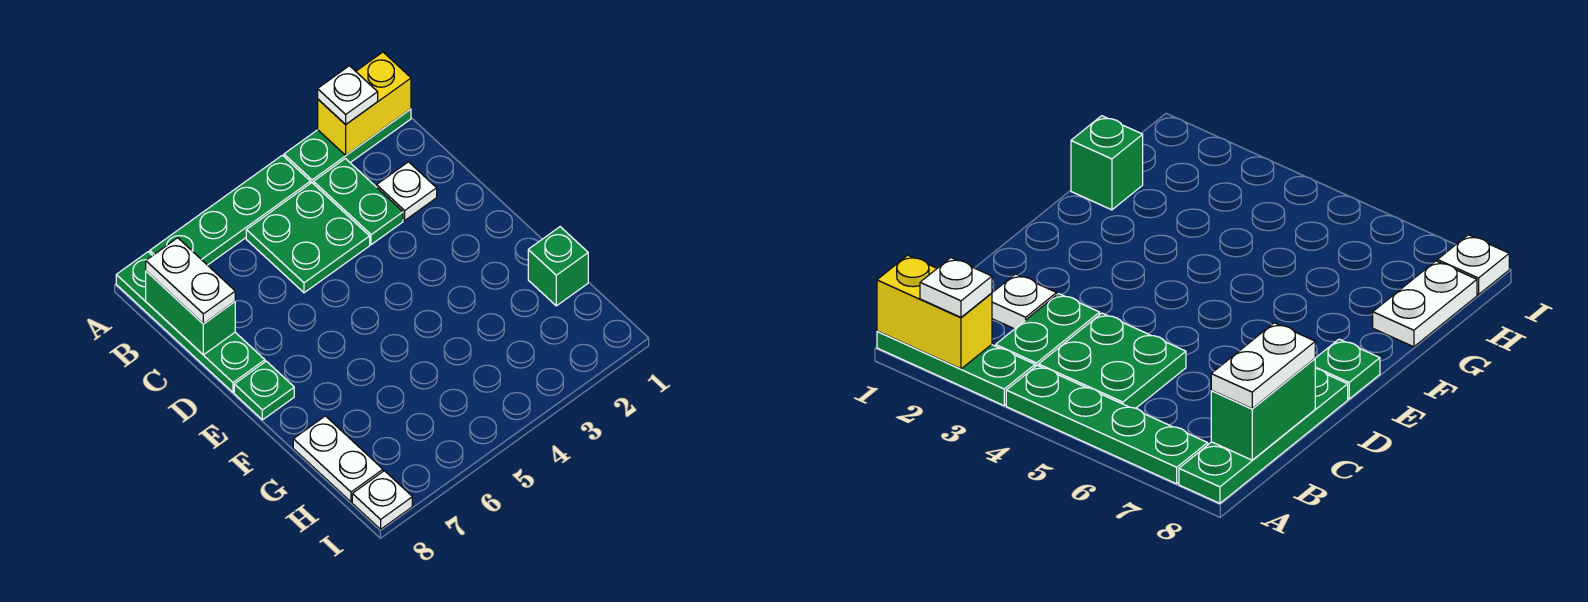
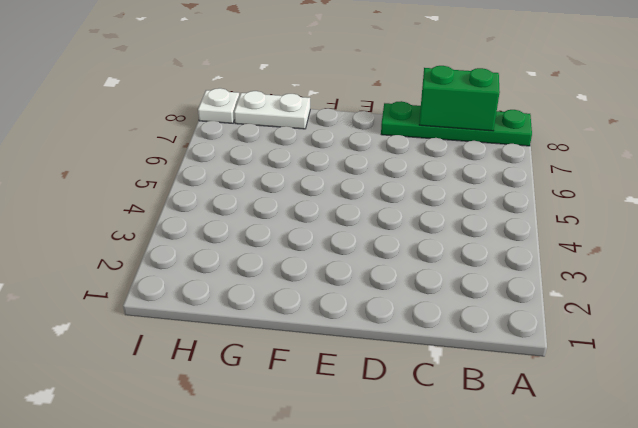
none -> green plate A1:A3 level 1
none -> green plate A4:A7 level 1
none -> green plate B3:C3 level 1

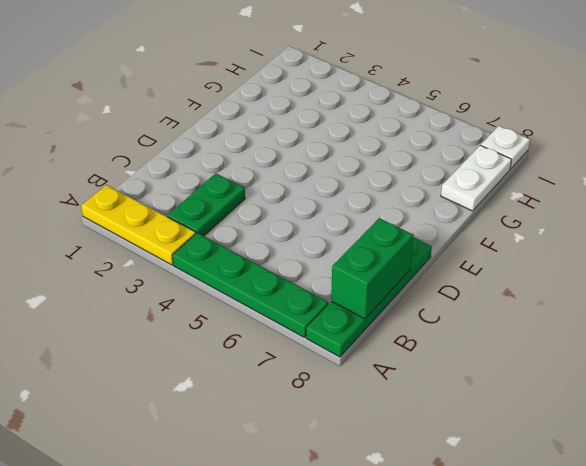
yellow plate A1:A3 level 1 -> green plate A1:A3 level 1
none -> green plate B4:C5 level 1
none -> white plate C2 level 1
none -> green plate E8 level 1

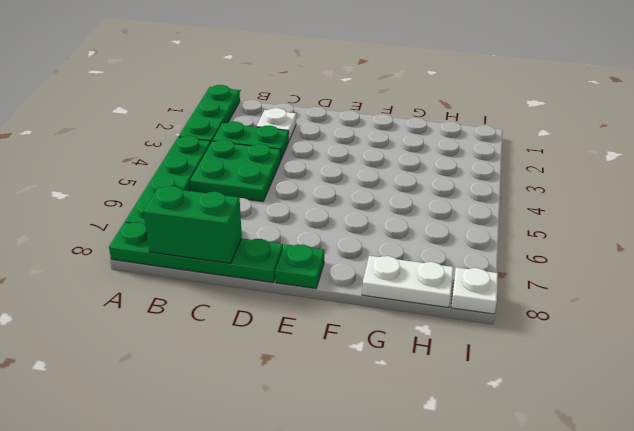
none -> green brick G1 level 1
none -> yellow brick A1:A2 level 2
none -> white plate A2 level 3

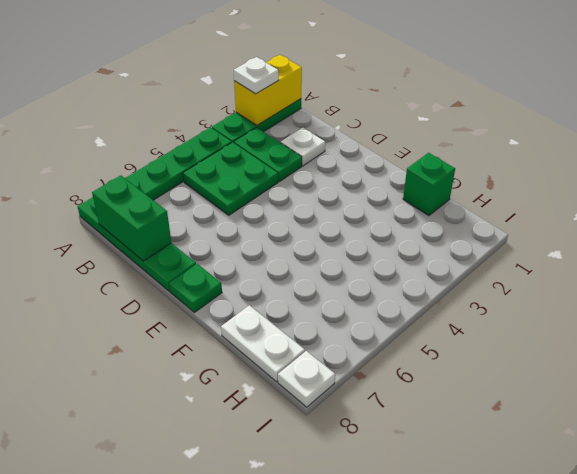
none -> white plate B8:C8 level 3

